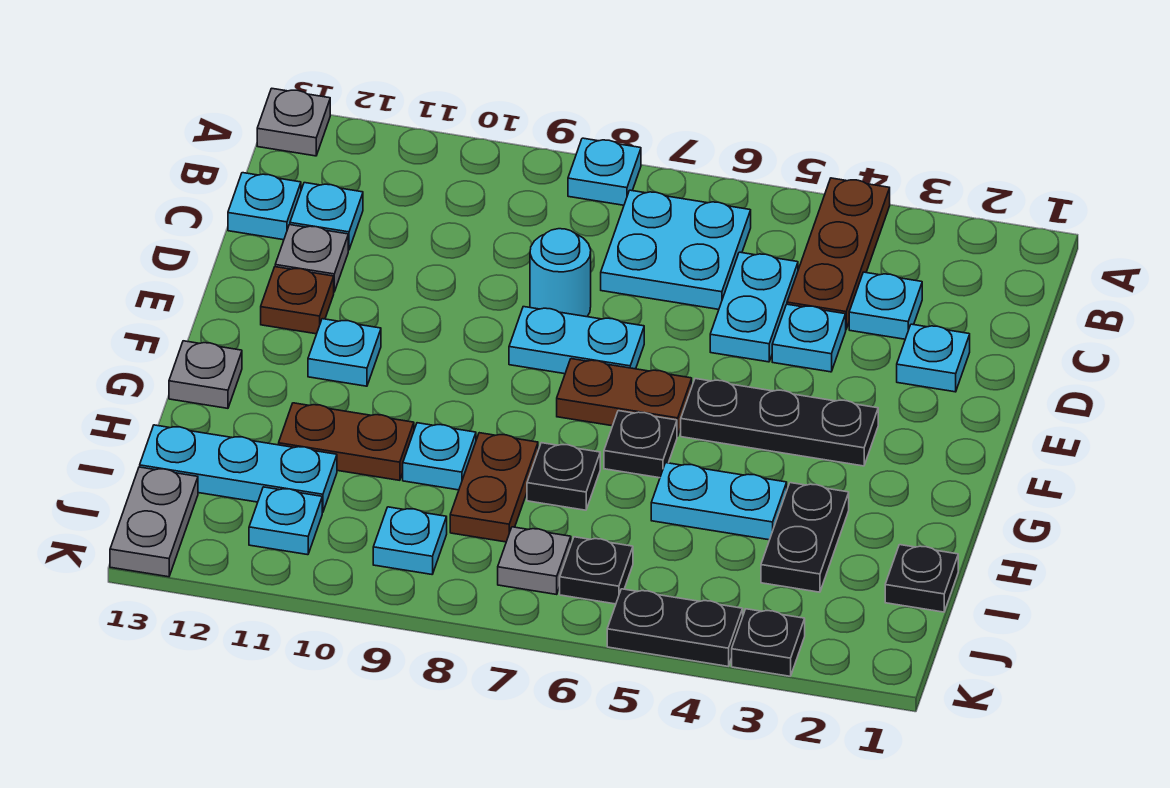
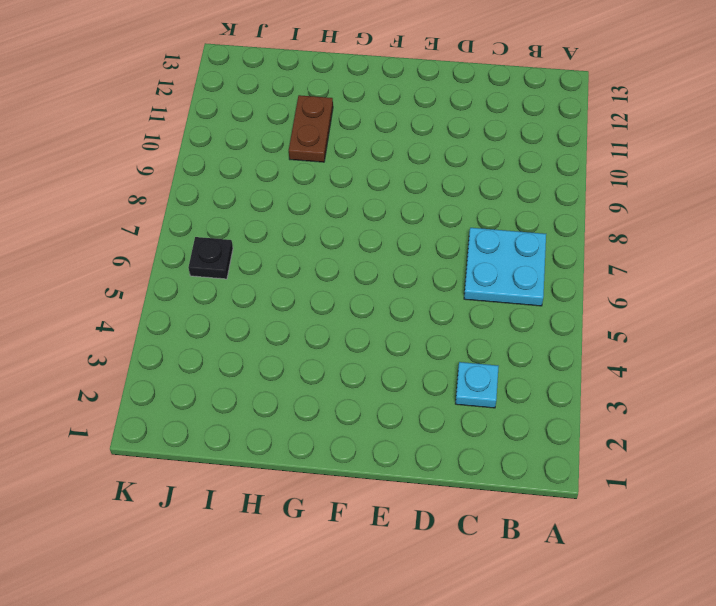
none -> brown plate A4:C4 level 1
none -> cyan plate A8 level 1
none -> grey plate A13 level 1
none -> cyan plate C5:D5 level 1

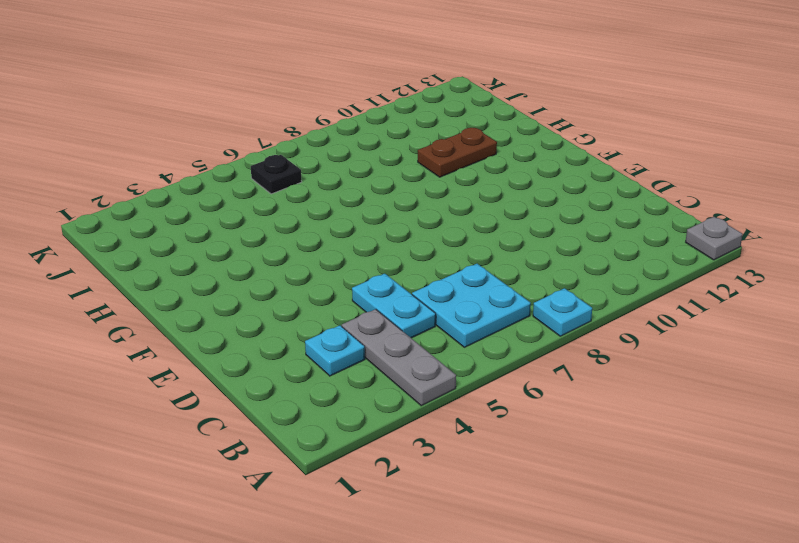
grey plate A4:C4 level 1 -> brown plate A4:C4 level 1
none -> cyan plate C12 level 1
none -> cyan plate C13 level 1
none -> cyan plate D2 level 1
none -> cyan plate D4 level 1

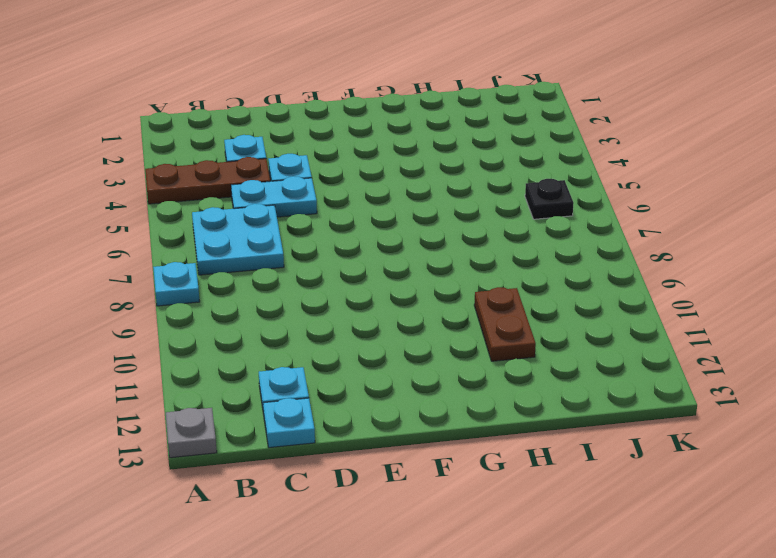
none -> cyan plate D2 level 1
none -> cyan round brick D8 level 1
none -> grey plate D12 level 1
none -> cyan plate E7:E8 level 1

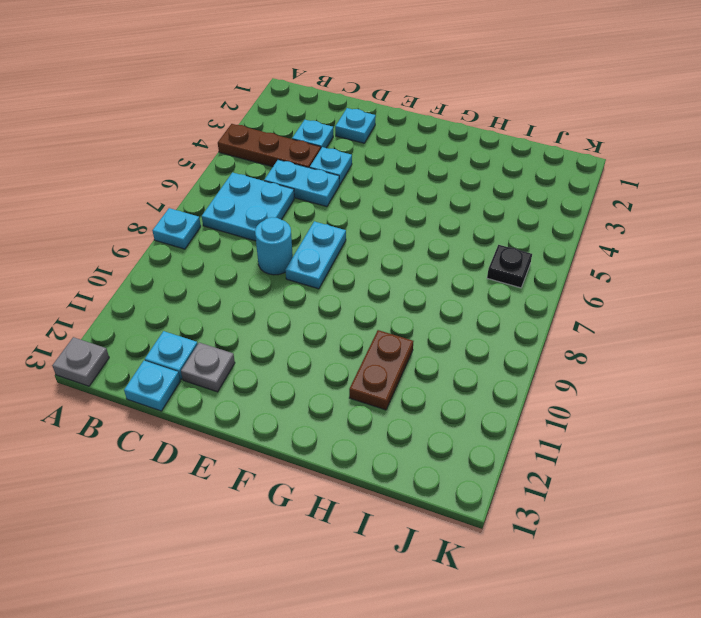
none -> brown plate E12 level 1
none -> black plate F3:F5 level 1
none -> brown plate F6:F7 level 1
none -> cyan plate F11 level 1

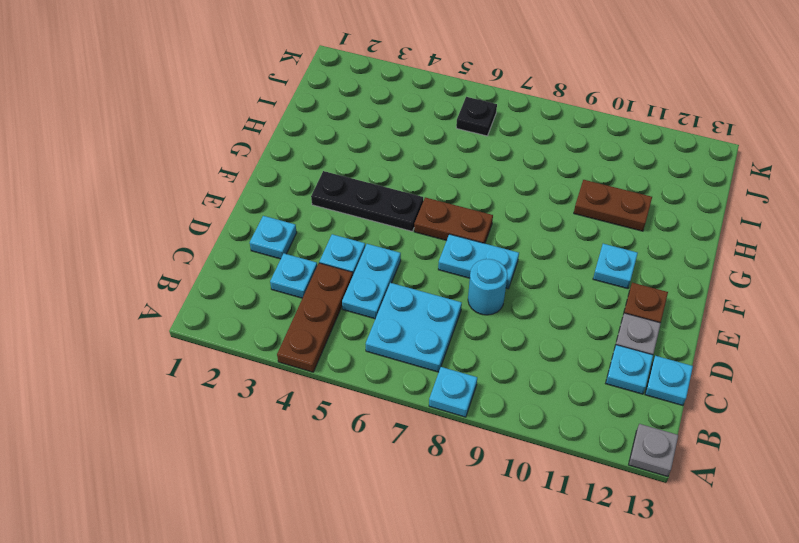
none -> black plate G6 level 1
none -> grey plate G13 level 1
none -> black plate H3:I3 level 1
none -> cyan plate H4:H5 level 1

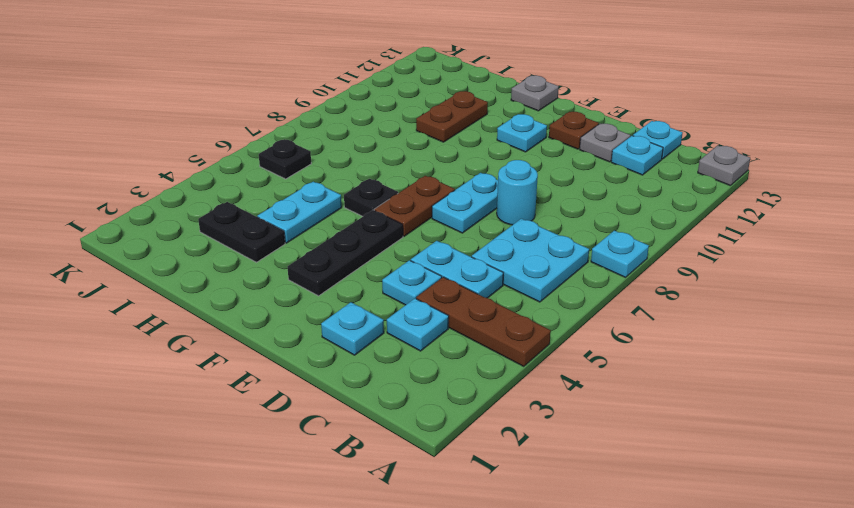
none -> black plate H7 level 1
none -> brown plate H8:I8 level 1
none -> cyan plate H9 level 1
none -> black plate I1 level 1

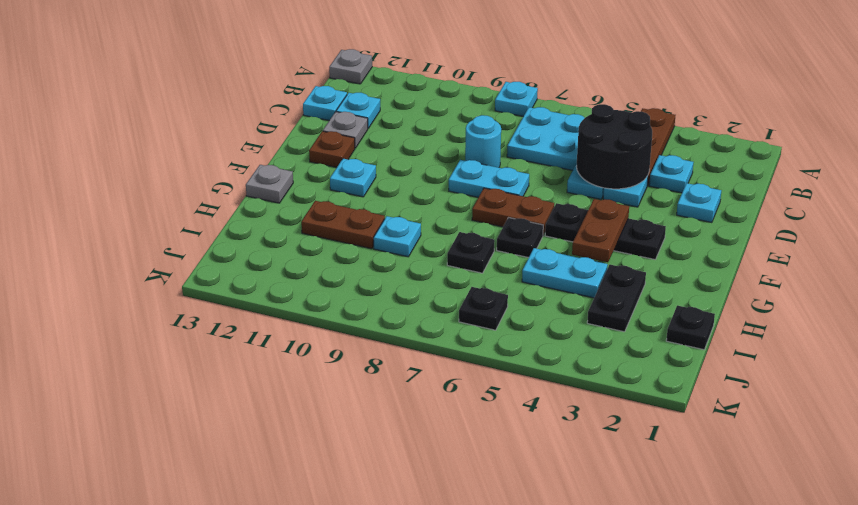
black round brick C4:D5 level 2 -> none
brown plate F4:G4 level 2 -> brown plate H8:I8 level 1
none -> cyan plate I11:I13 level 1
none -> grey plate J7 level 1
none -> cyan plate J9 level 1
none -> cyan plate J11 level 1

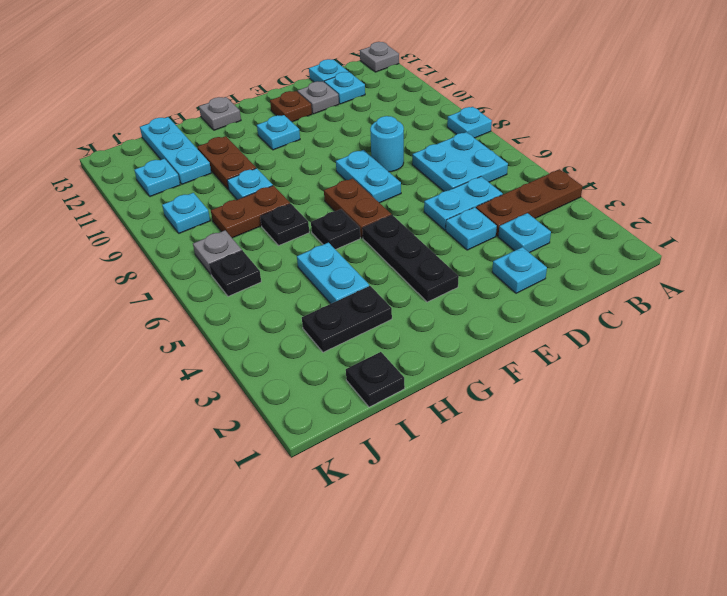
none -> grey plate J13:K13 level 1
none -> black plate K3 level 1
none -> black plate K4:K5 level 1

